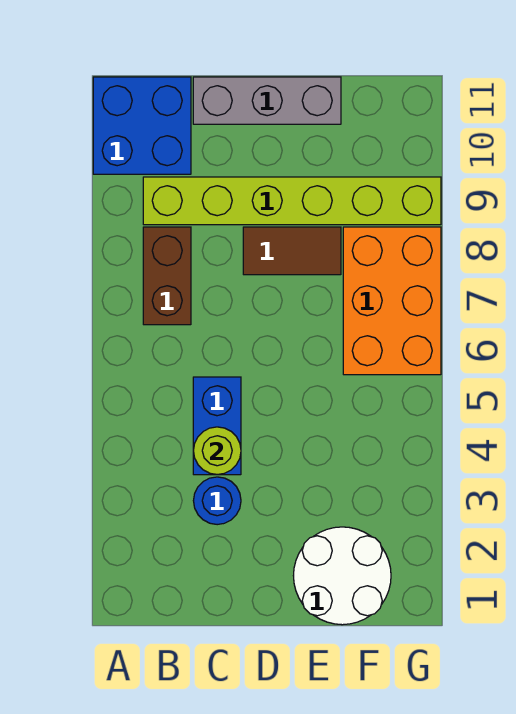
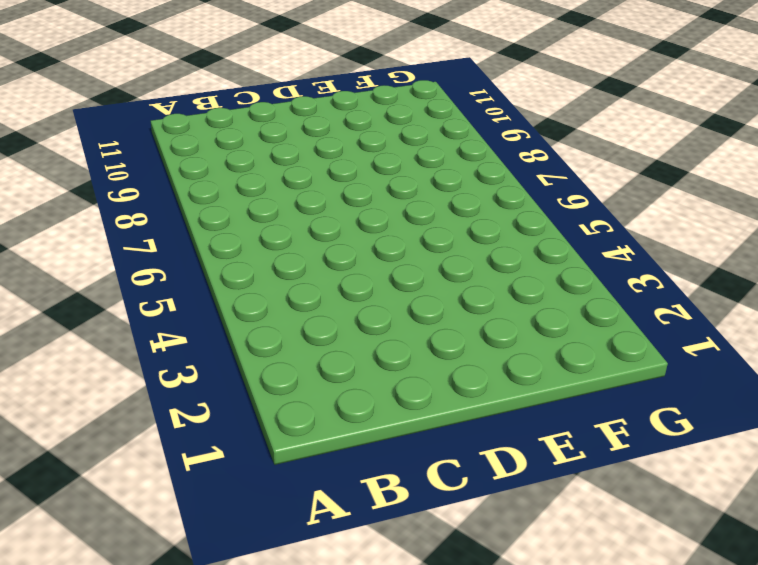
none -> blue brick A10:B11 level 1
none -> brown brick B7:B8 level 1

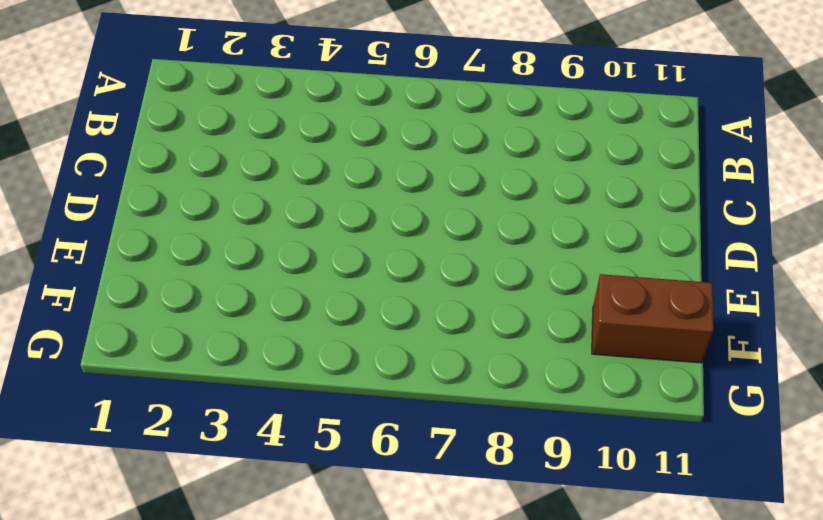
brown brick F10:F11 level 1 -> brown brick B7:B8 level 1
none -> blue brick A10:B11 level 1
none -> lime brick B9:G9 level 1

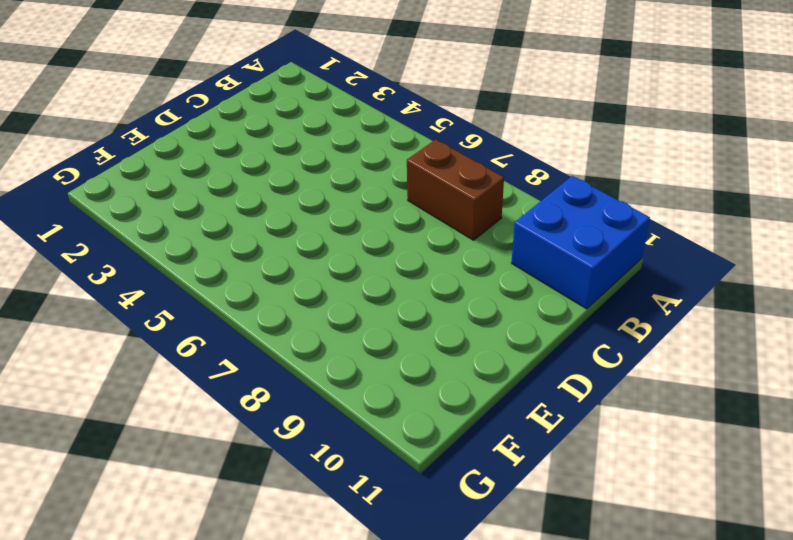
none -> lime brick B9:G9 level 1
none -> blue round brick C3 level 1

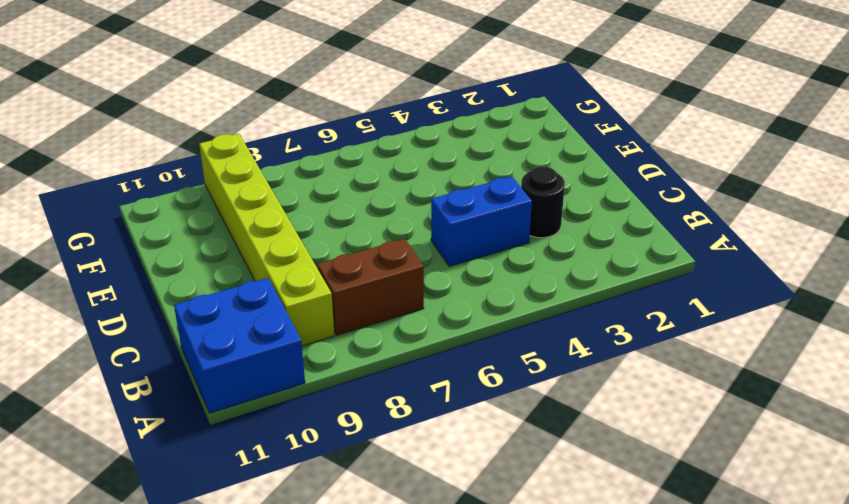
black round brick C3 level 1 -> blue round brick C3 level 1
none -> grey brick C11:E11 level 1
none -> brown tile D8:E8 level 1

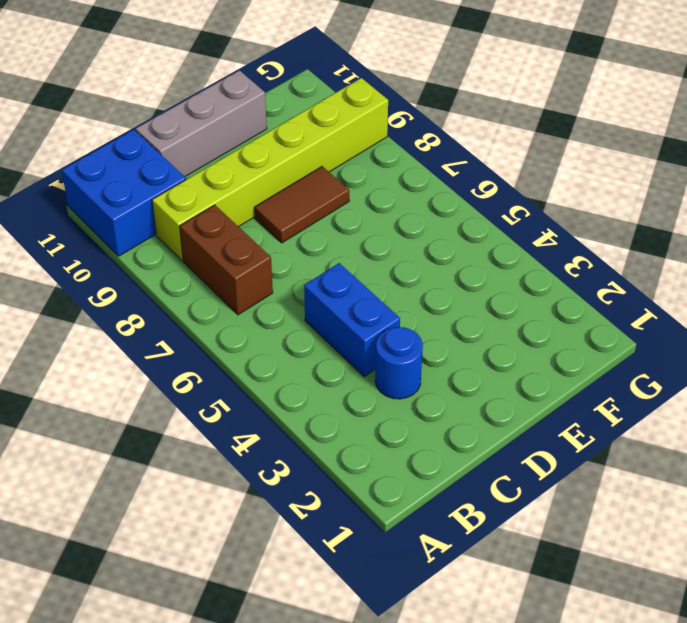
none -> white round brick E1:F2 level 1
none -> orange brick F6:G8 level 1

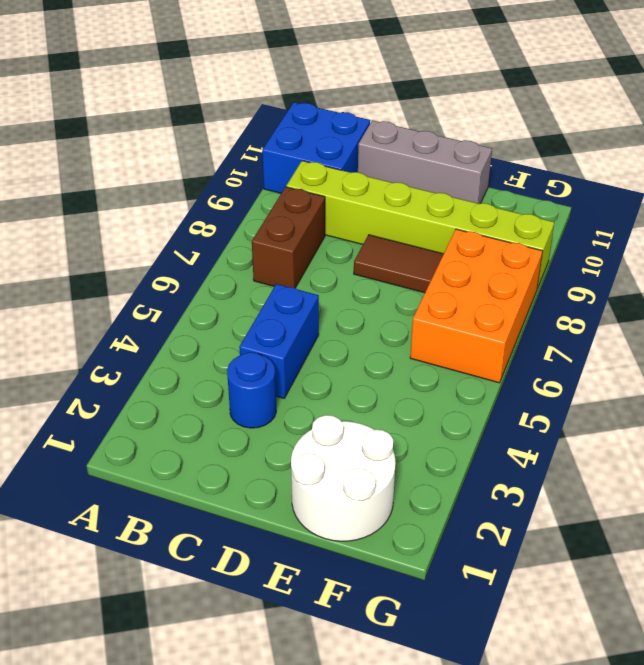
none -> lime round brick C4 level 2

